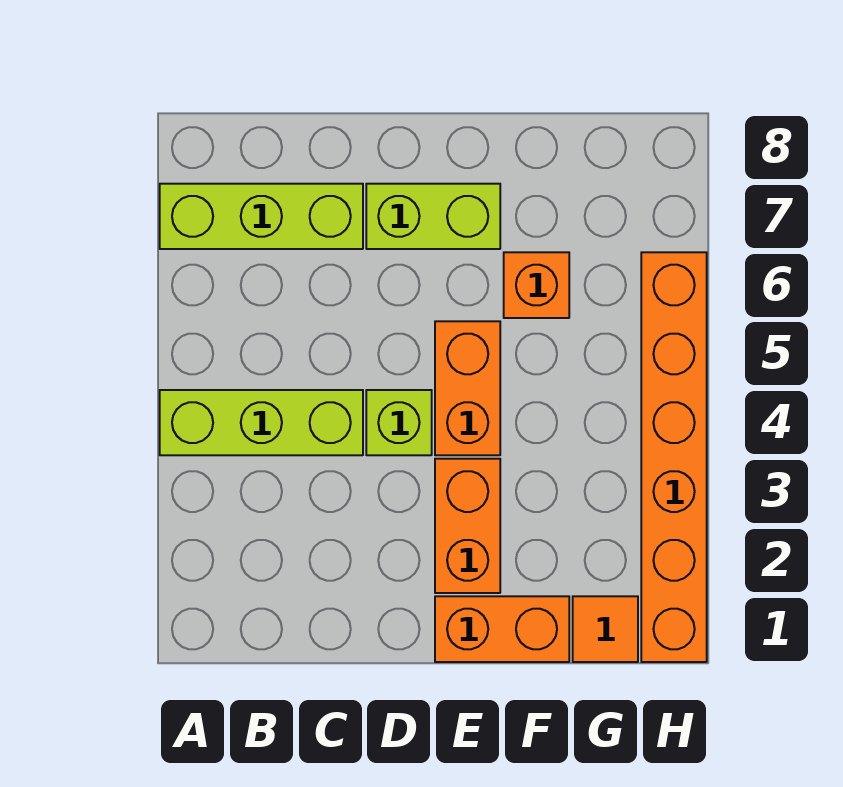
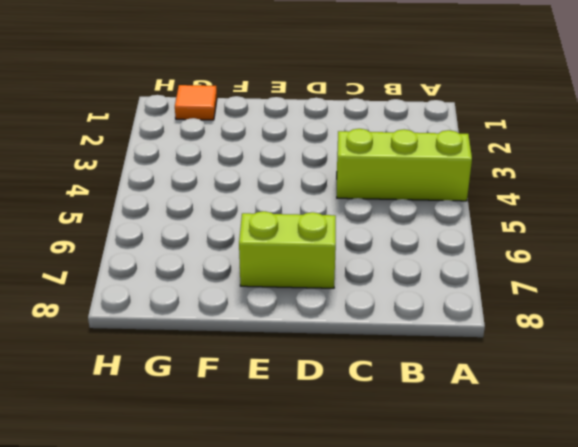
none -> lime brick A7:C7 level 1
none -> lime brick D4 level 1

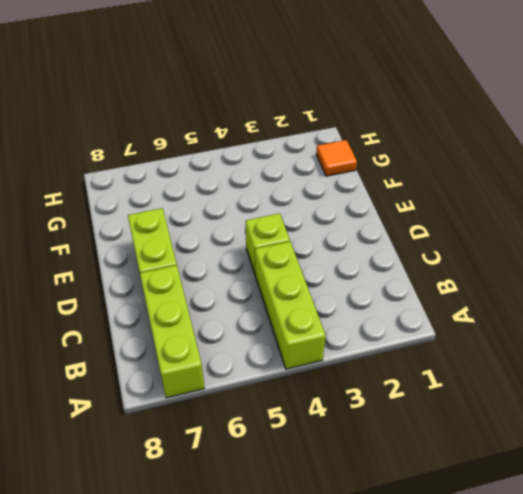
none -> orange brick E1:F1 level 1
none -> orange brick E2:E3 level 1

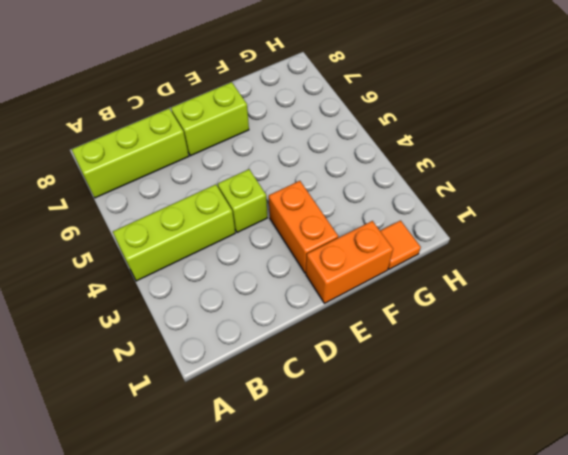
none -> orange brick E4:E5 level 1
none -> orange brick F6 level 1

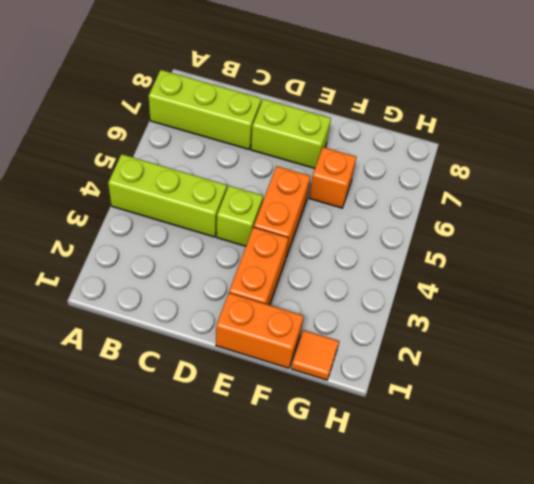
none -> orange brick H1:H6 level 1

